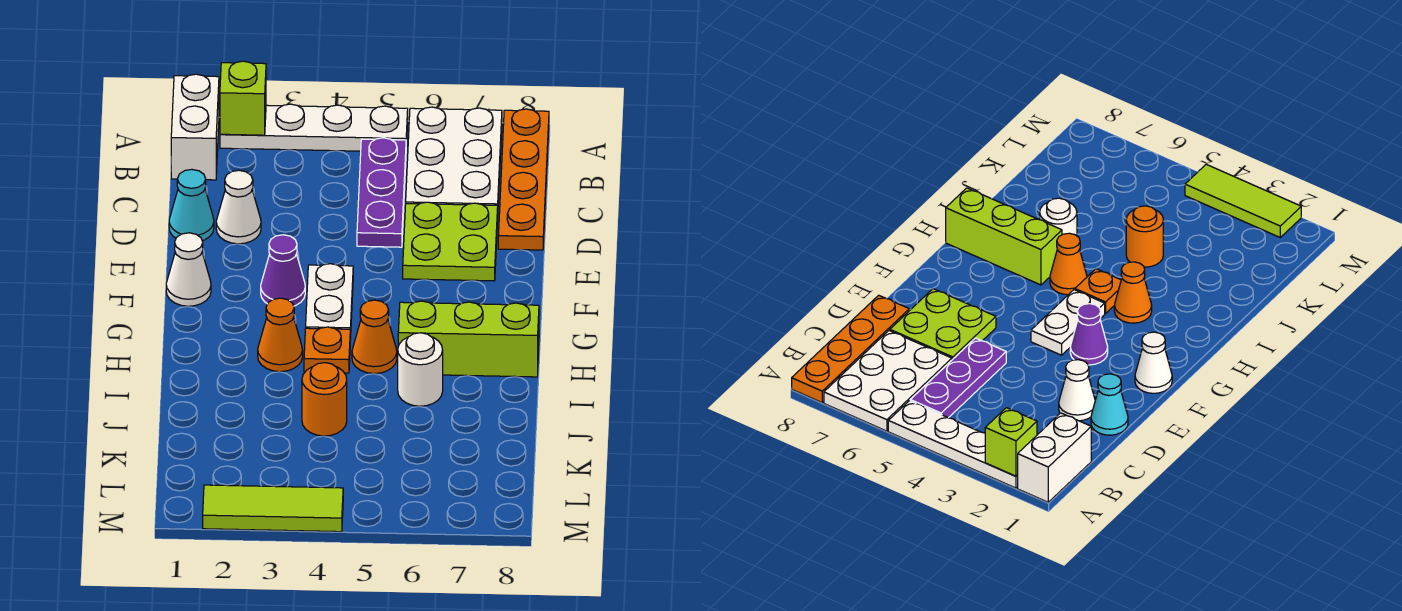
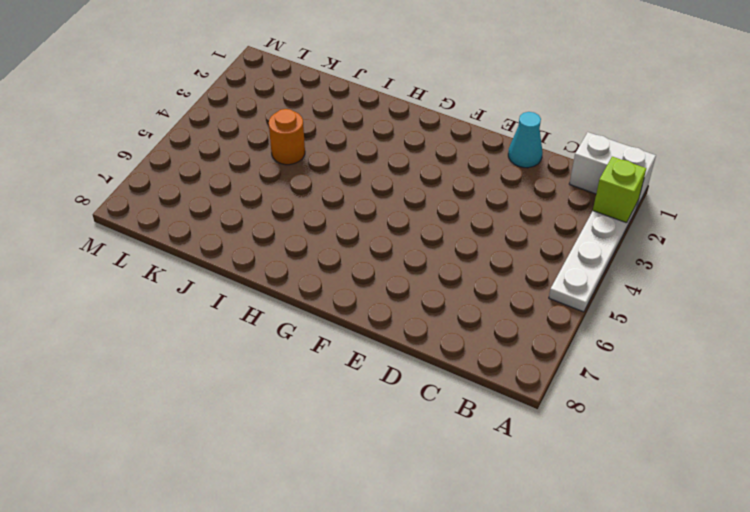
none -> white plate A6:C7 level 1
none -> orange plate A8:D8 level 1
none -> purple plate B5:D5 level 1

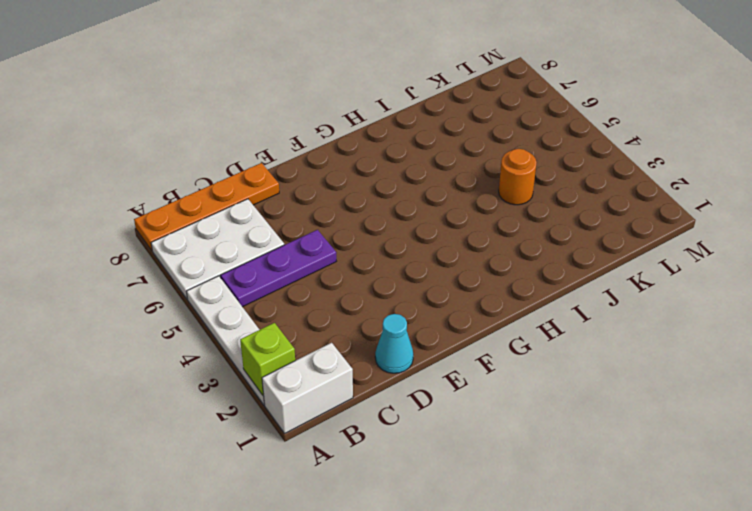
none -> white cone D2 level 1
none -> lime plate D6:E7 level 1
none -> white cone F1 level 1

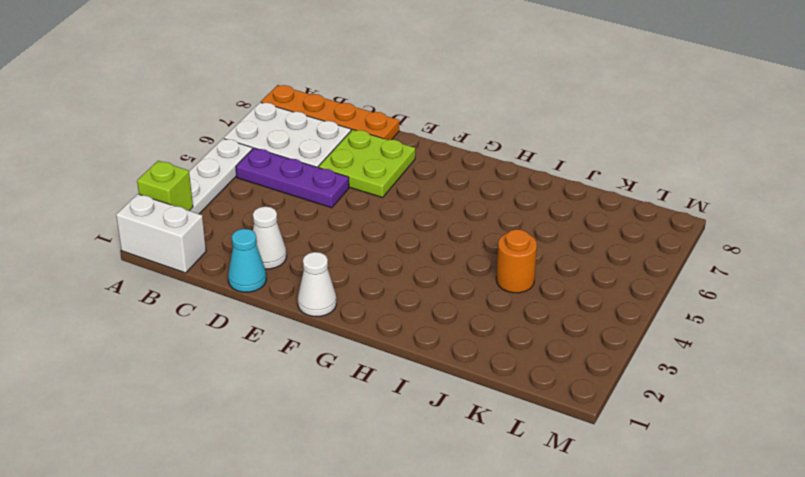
none -> purple cone F3 level 1
none -> white plate F4:G4 level 1
none -> orange cone H3 level 1

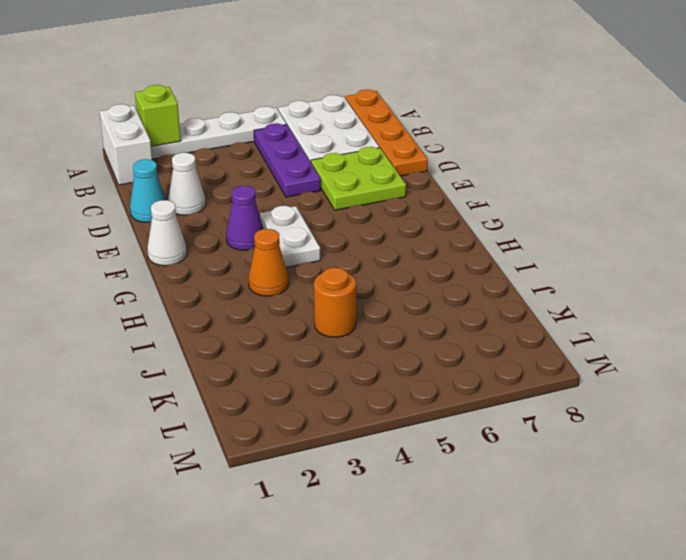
none -> orange plate H4 level 1
none -> orange cone H5 level 1
none -> lime brick H6:H8 level 1

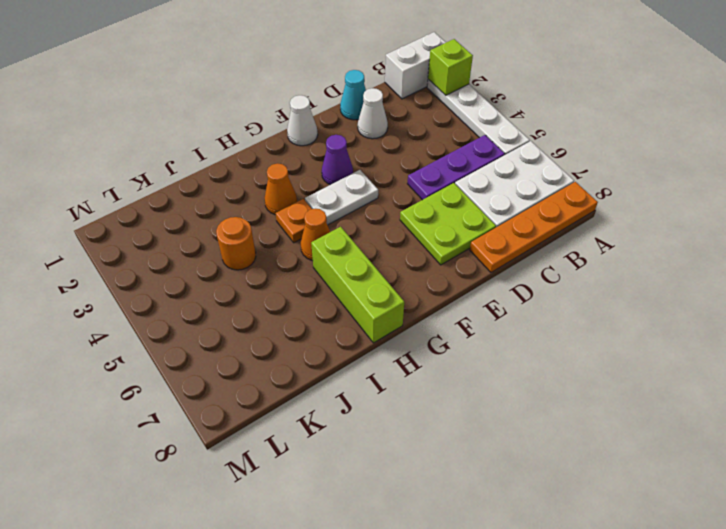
none -> white round brick I6 level 1
none -> lime tile M2:M4 level 1

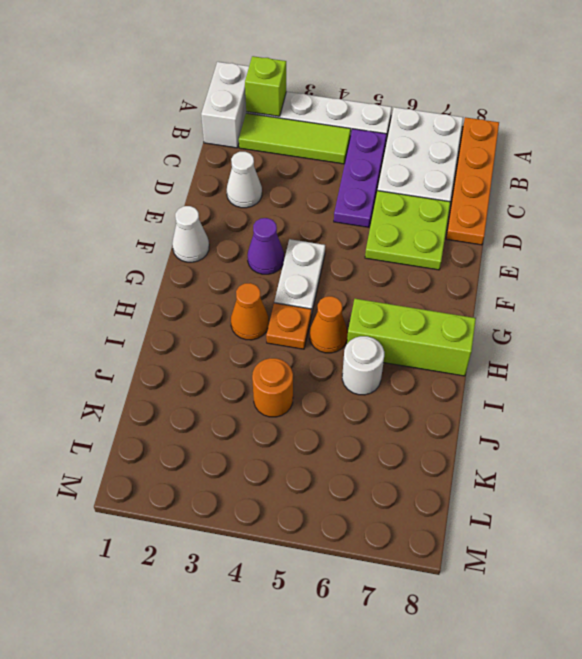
lime tile B2:B4 level 1 -> lime tile M2:M4 level 1
none -> cyan cone D1 level 1

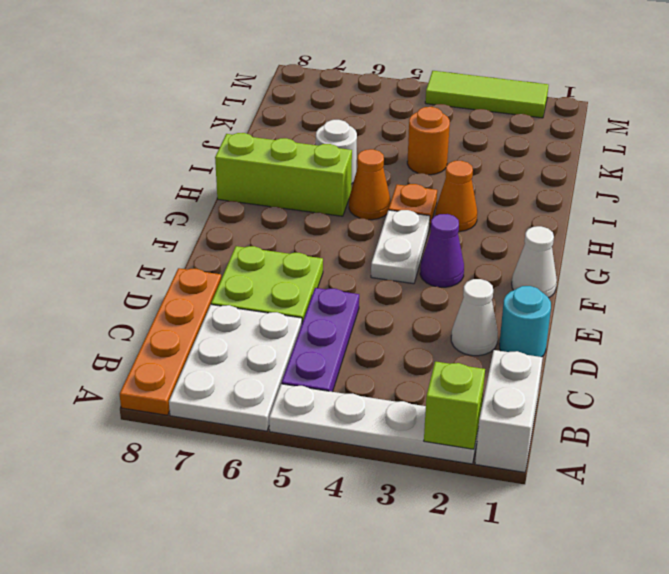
cyan round brick D1 level 1 -> cyan cone D1 level 1

